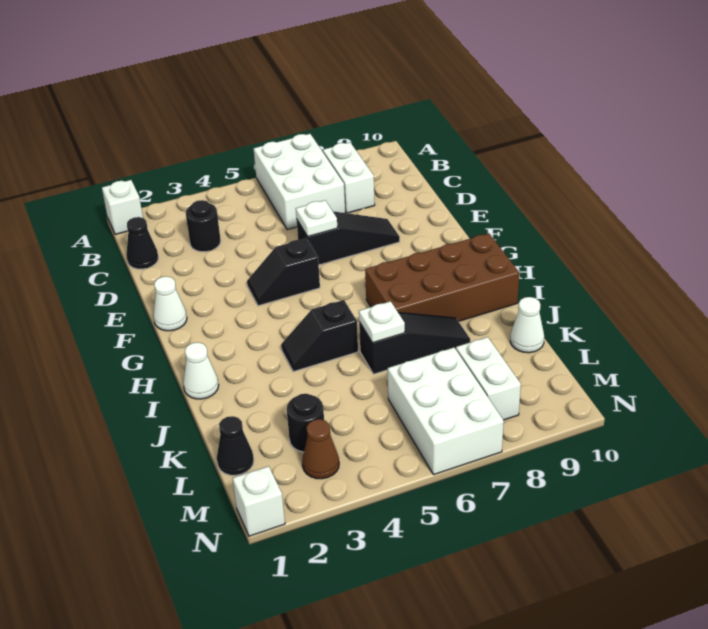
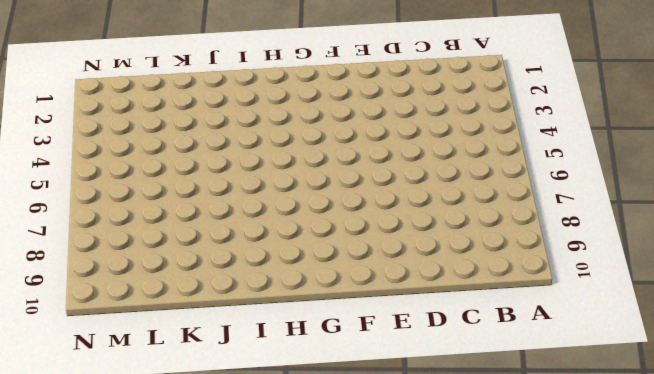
none -> white brick A1 level 1
none -> white brick A6:C7 level 1
none -> white brick B8:C8 level 1

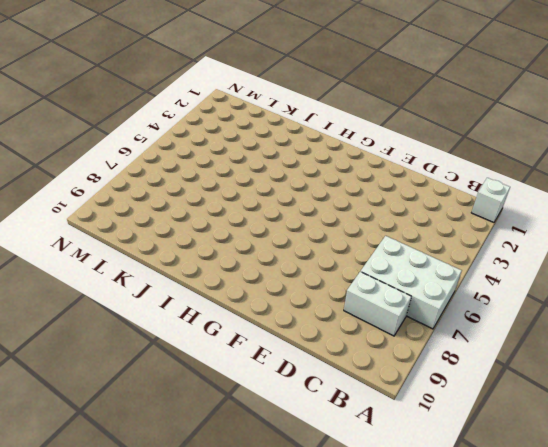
none -> black cone C1 level 1
none -> black round brick C3 level 1
none -> black slope E6:E8 level 1 top 6

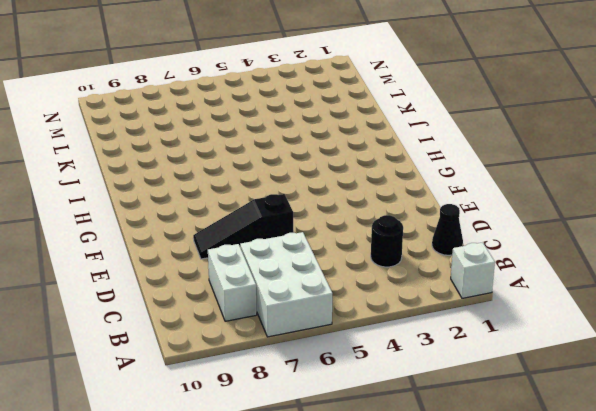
none -> white cone F1 level 1
none -> black slope F4:F5 level 1 top 5
none -> brown brick H7:I10 level 1

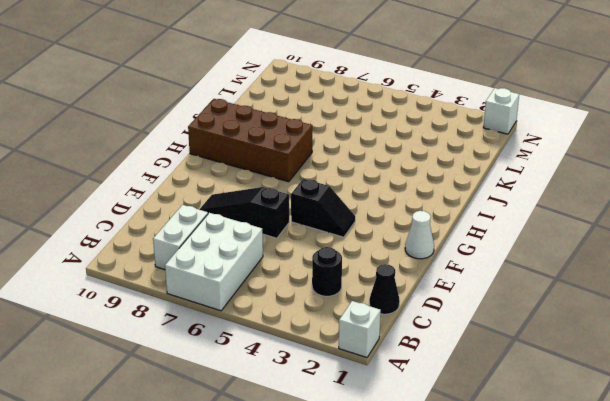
none -> white cone I1 level 1
none -> black slope I4:I5 level 1 top 5
none -> black slope J6:J8 level 1 top 6

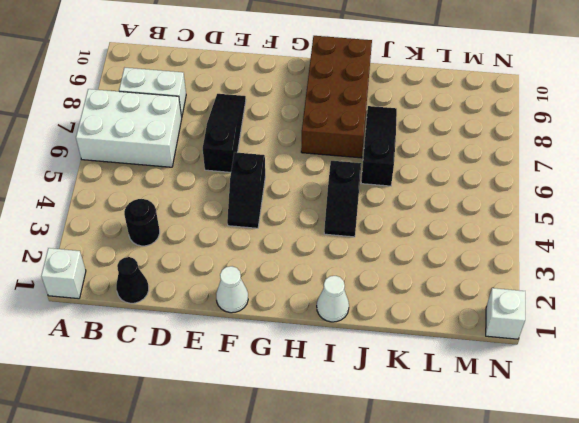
none -> white cone K10 level 1
none -> black cone L1 level 1
none -> black round brick L3 level 1

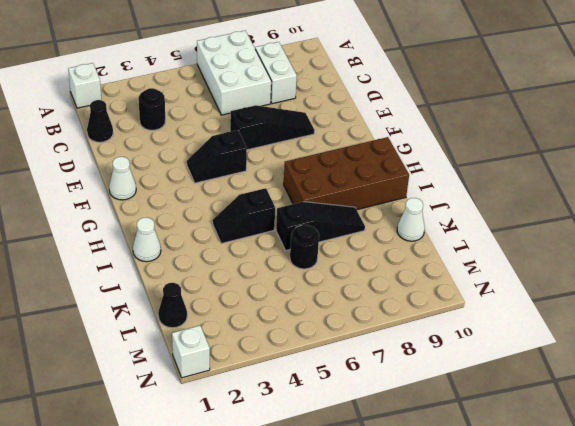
black round brick K6 level 1 -> black round brick L3 level 1
none -> white brick L6:N7 level 1
none -> white brick L8:M8 level 1
none -> brown cone M3 level 1

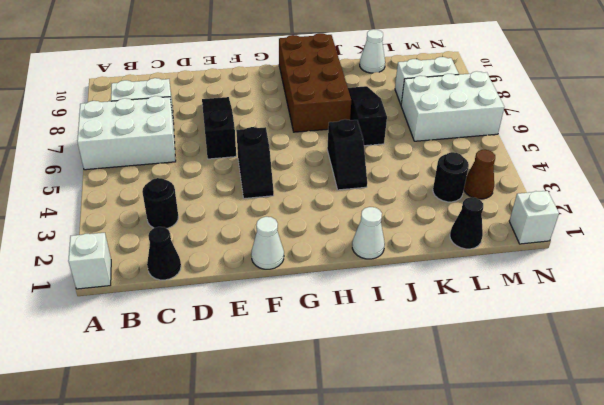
none -> white plate E6 level 2
none -> white plate J6 level 2

